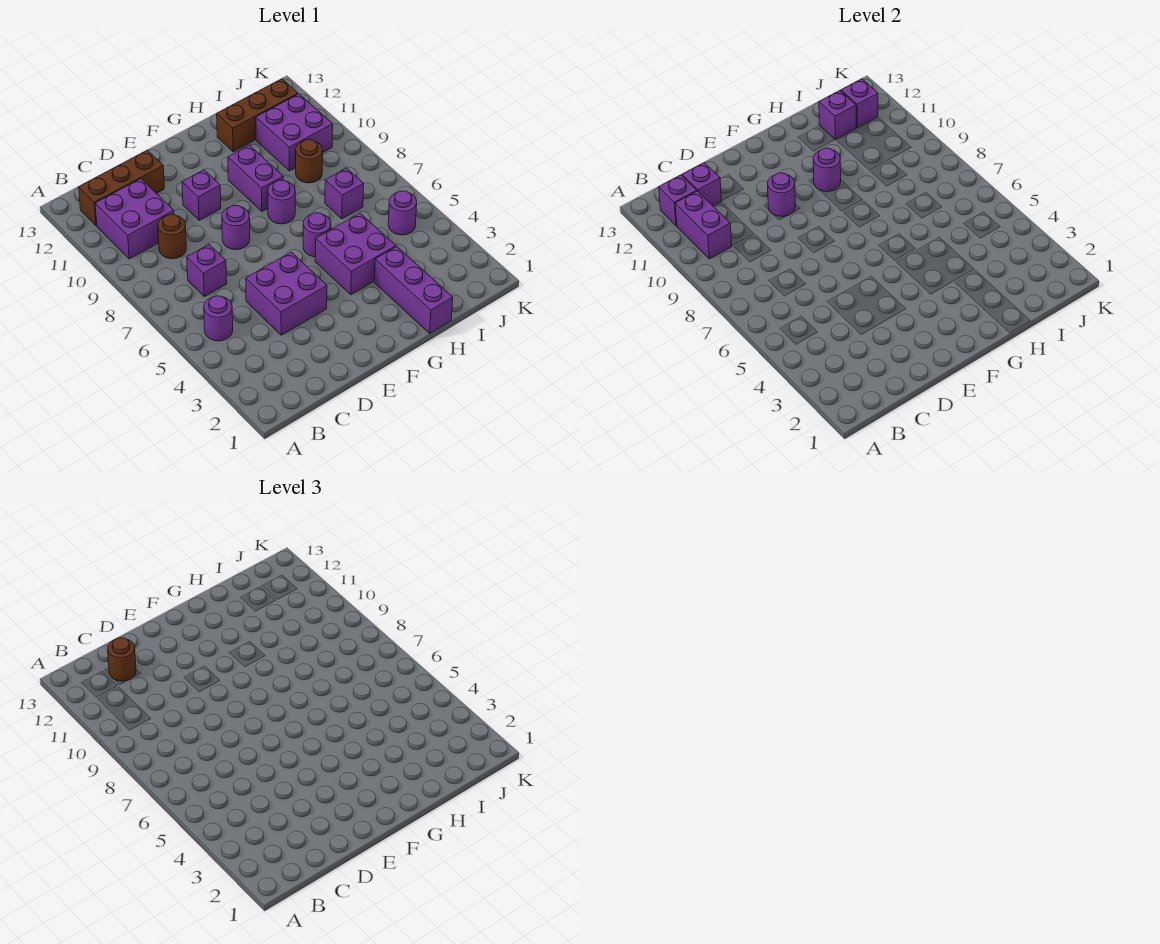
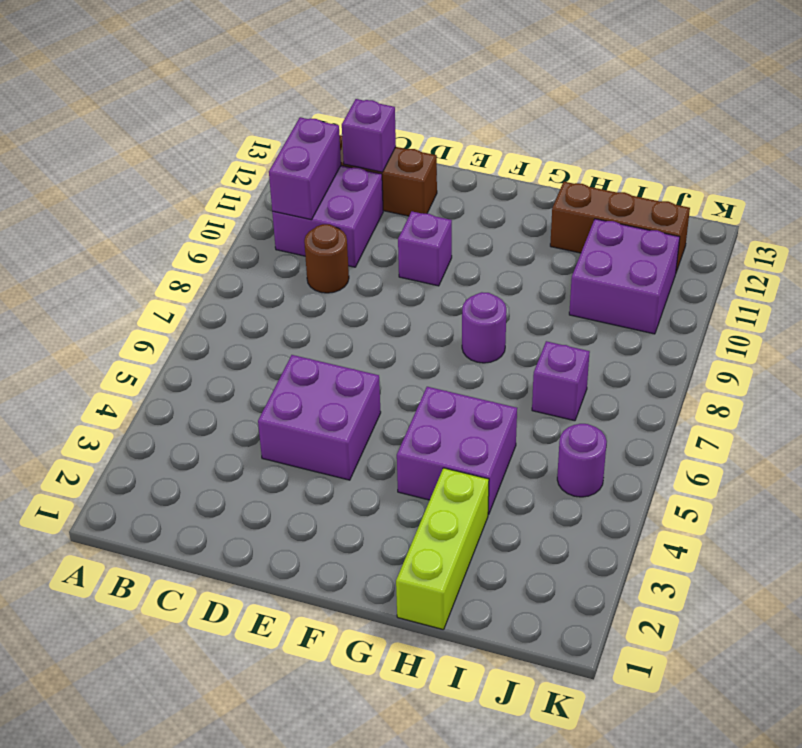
lime brick H1:H3 level 1 -> purple brick H1:H3 level 1
none -> purple round brick B5 level 1
none -> purple brick C7 level 1
none -> purple round brick E8 level 1

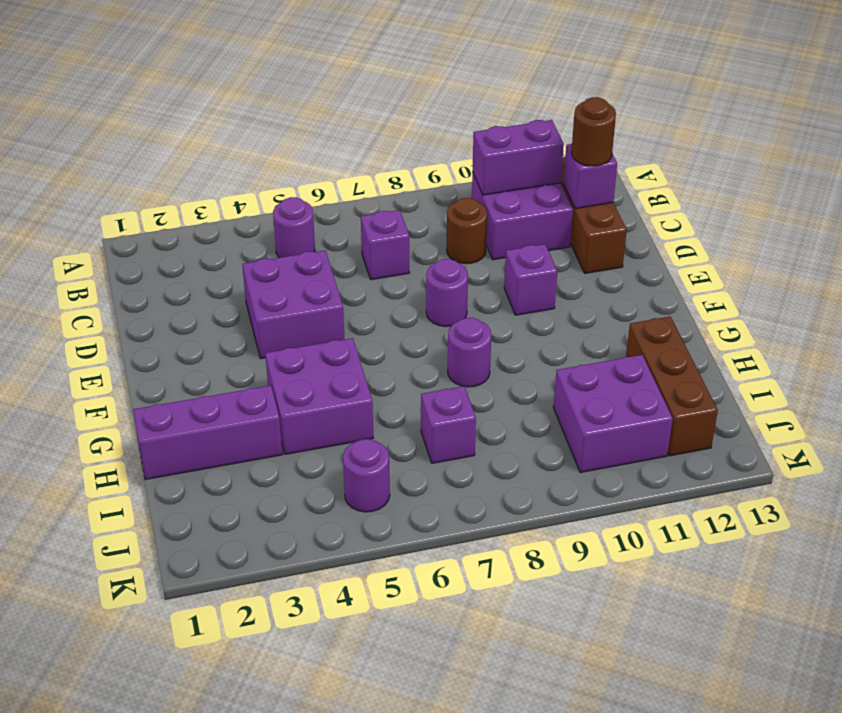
none -> purple round brick G6 level 1
none -> purple brick G9:G10 level 1
none -> brown round brick I9 level 1

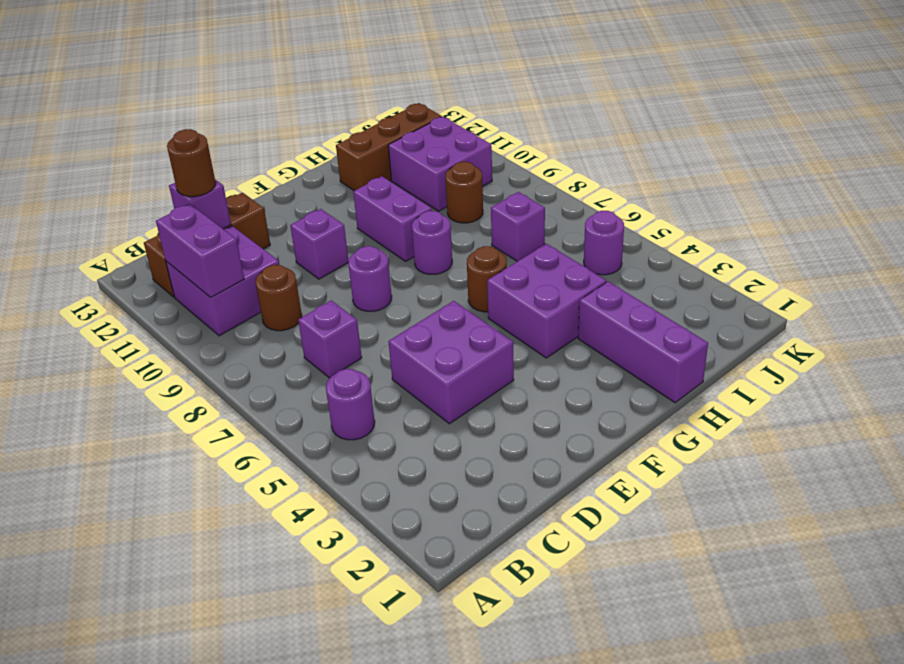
brown round brick G6 level 1 -> purple round brick G6 level 1
none -> purple brick B12 level 2
none -> purple round brick E10 level 2
none -> purple round brick G10 level 2

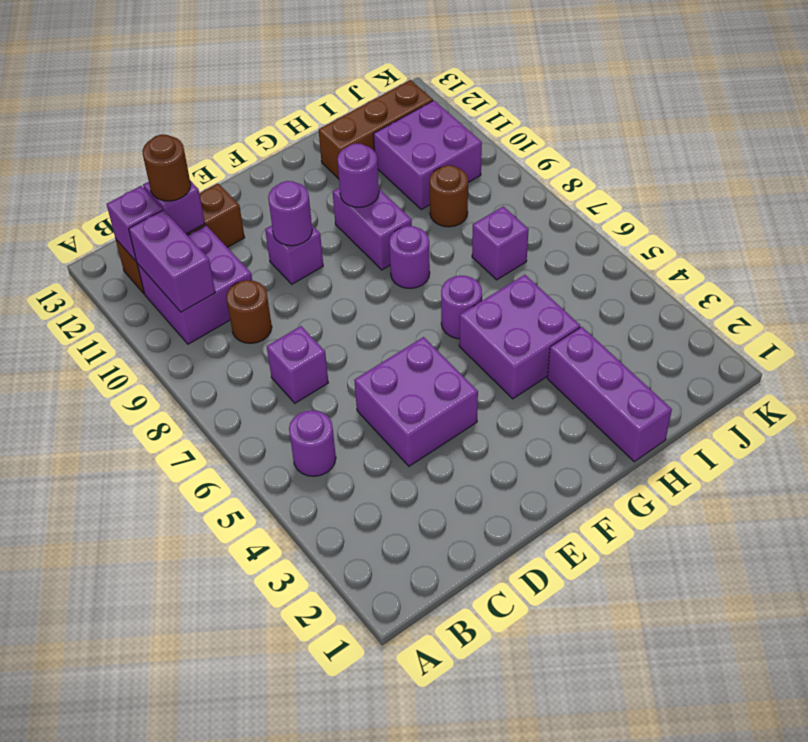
none -> purple round brick E8 level 1
none -> purple round brick J5 level 1
none -> purple brick I12 level 2

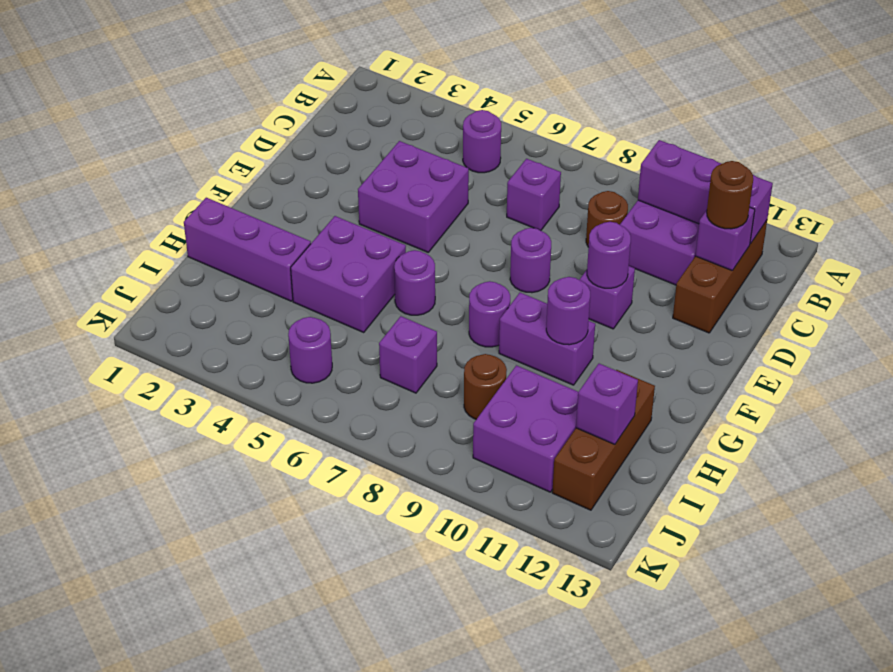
none -> purple brick J12 level 2

